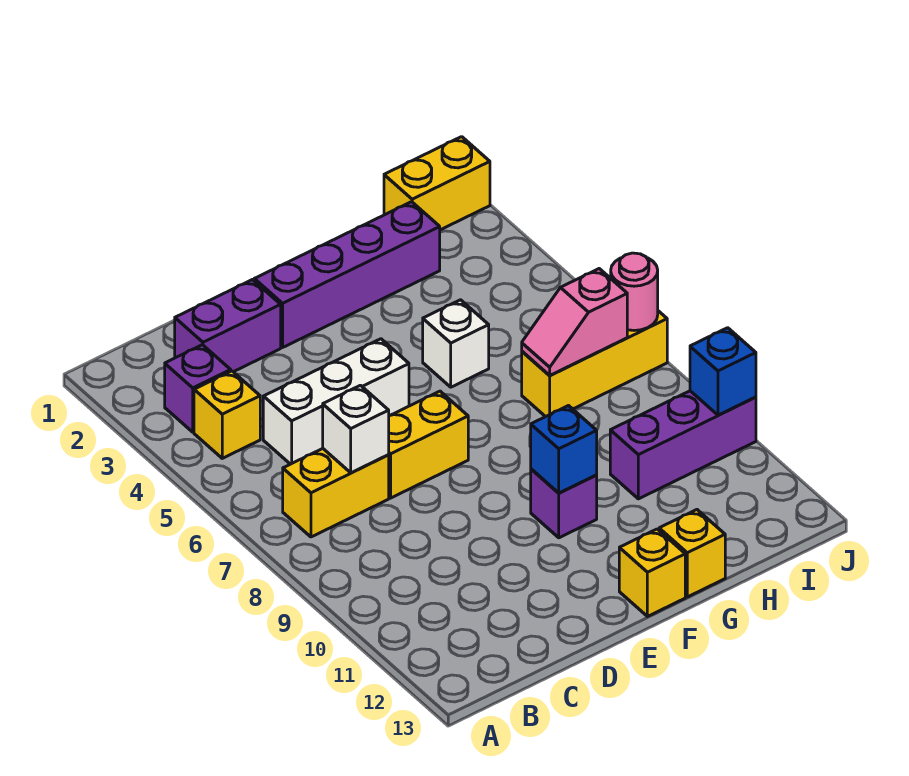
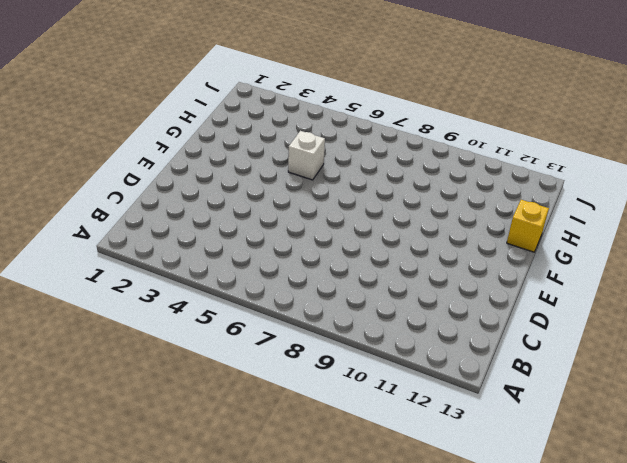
none -> purple brick B3 level 1
none -> yellow brick B4 level 1
none -> yellow brick B7:C7 level 1

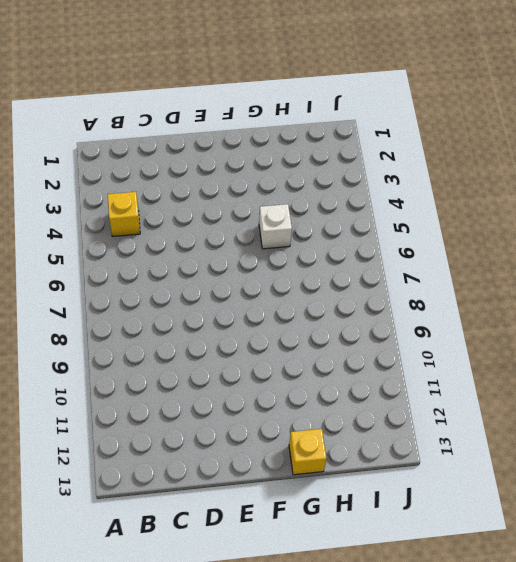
none -> purple brick B3 level 1
none -> yellow brick B7:C7 level 1
none -> purple brick C2:D2 level 1

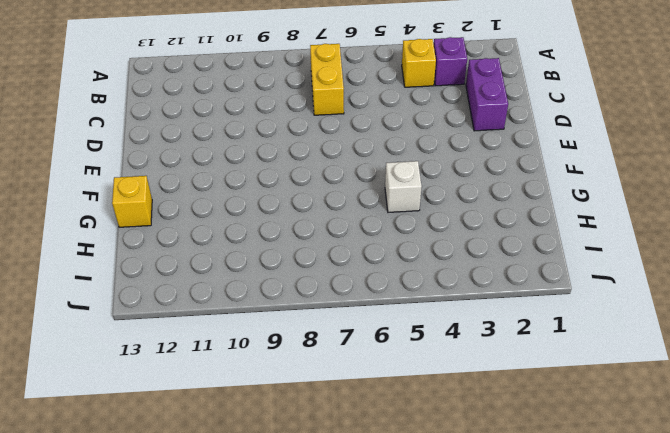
none -> white brick C5:E5 level 1
none -> yellow brick D7:E7 level 1
none -> purple brick E2:H2 level 1

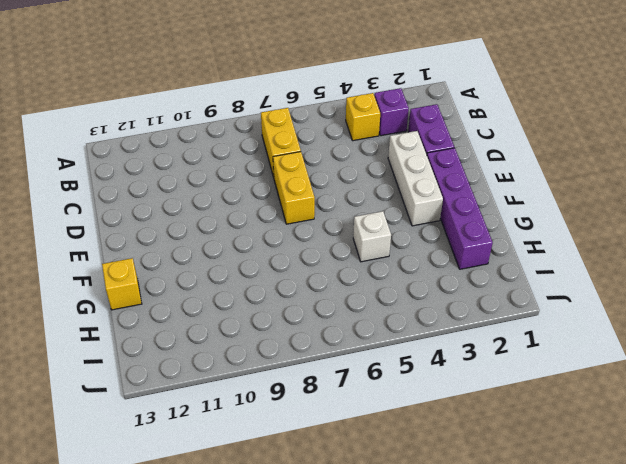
white brick D3:F3 level 1 -> white brick C5:E5 level 1
none -> purple brick F10 level 1
none -> yellow brick F13 level 1
none -> yellow brick H7:J7 level 1

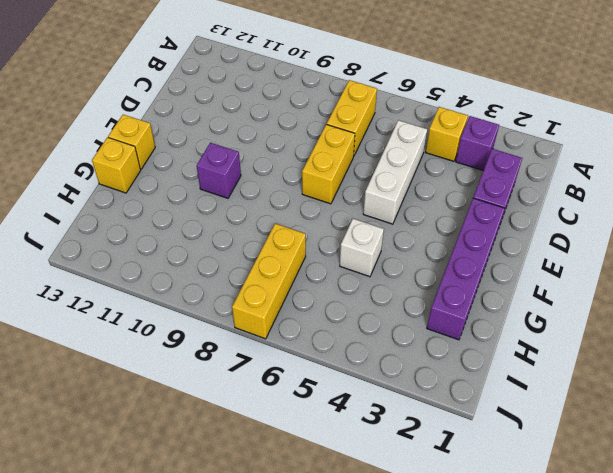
none -> purple brick H10:J10 level 1
none -> yellow brick I1:J1 level 1
none -> white brick C7 level 2

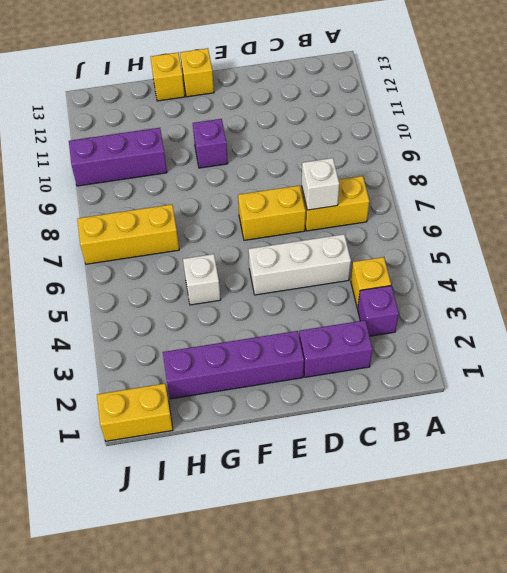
none -> blue brick F10 level 2
none -> pink slope H7:I7 level 2 top I
none -> pink round brick J7 level 2

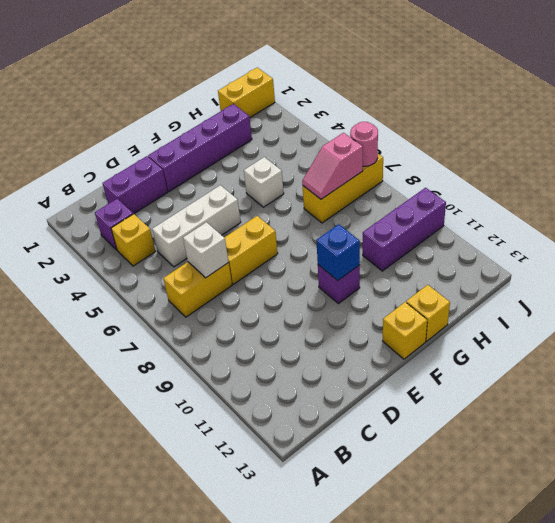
none -> blue brick J10 level 2

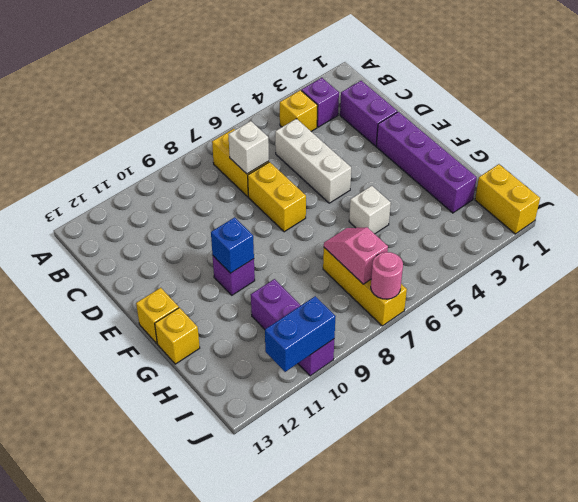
blue brick J10:J11 level 2 -> blue brick J10 level 2

